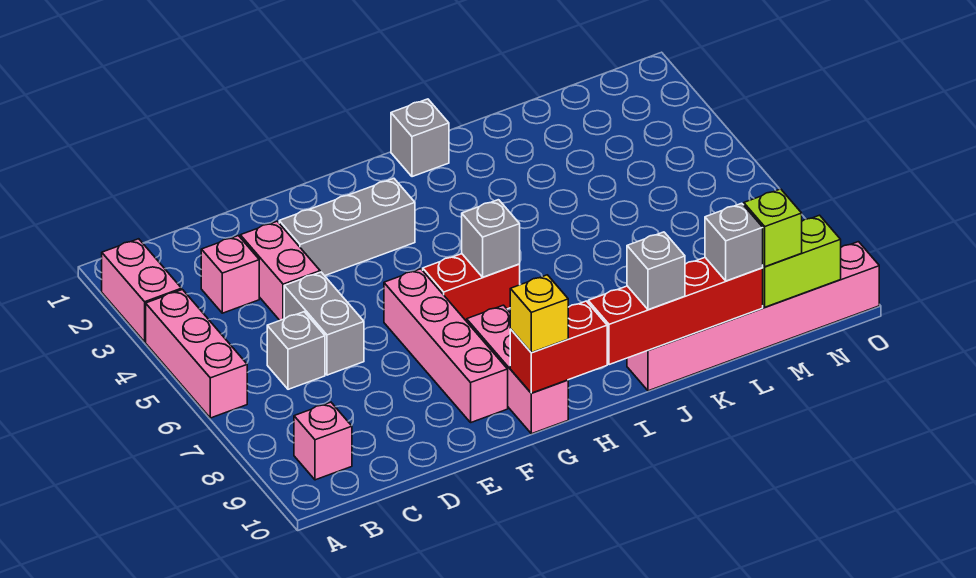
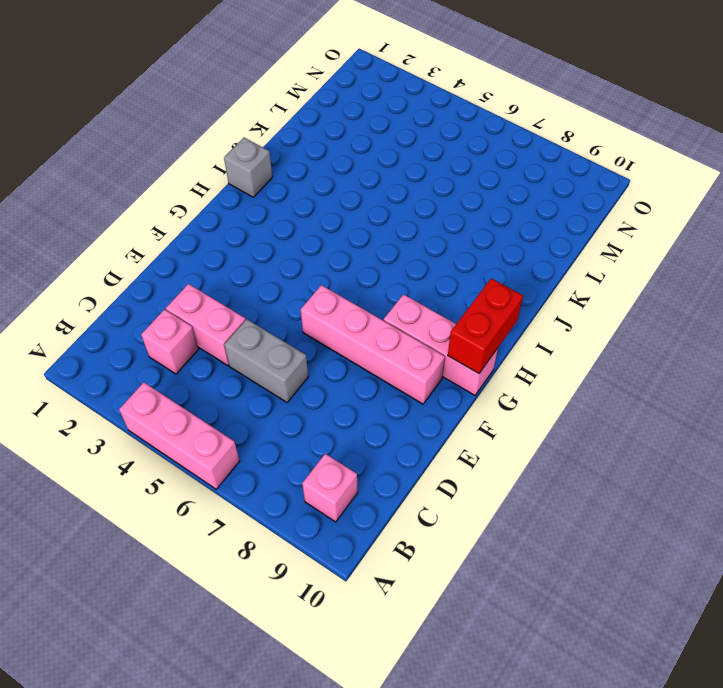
none -> pink brick A2:A3 level 1
none -> grey brick C6 level 1
none -> grey brick E3:G3 level 1

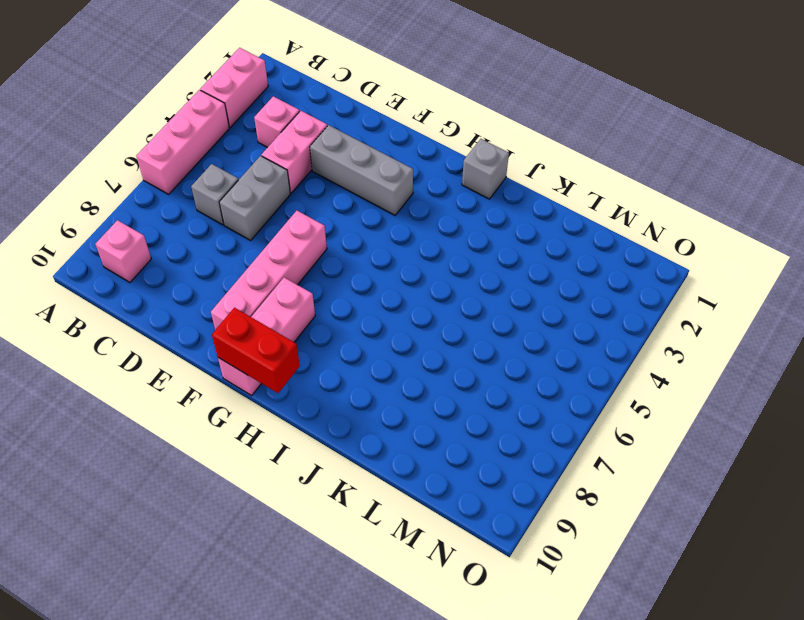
none -> red brick G6:H6 level 1
none -> pink brick J10:O10 level 1
none -> grey brick H6 level 2

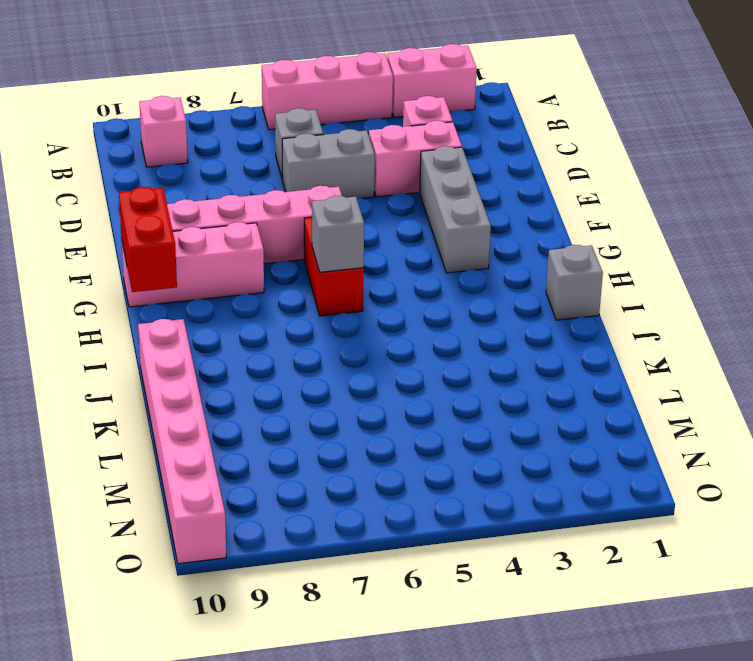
none -> red brick I10:L10 level 2
none -> lime brick M10:N10 level 2
none -> yellow brick G10 level 3

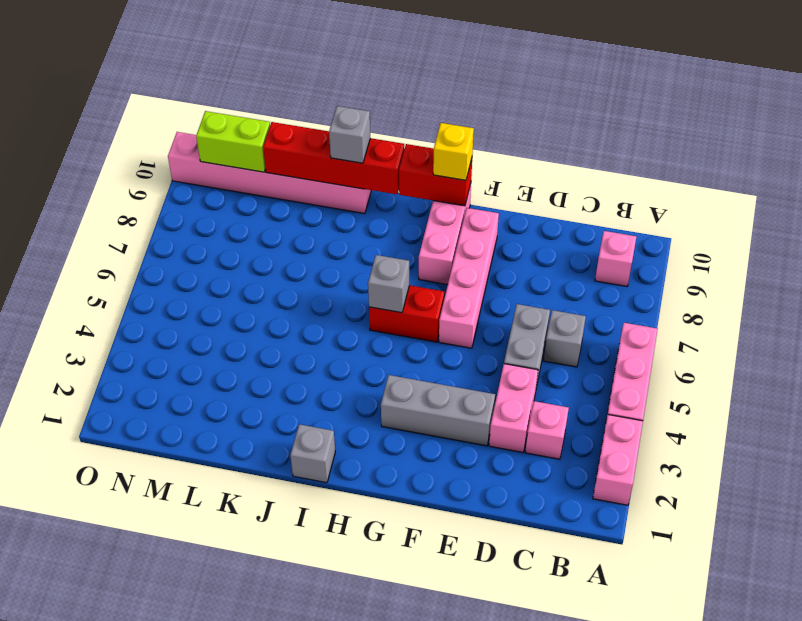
none -> grey brick L10 level 3
none -> lime brick M10 level 3

